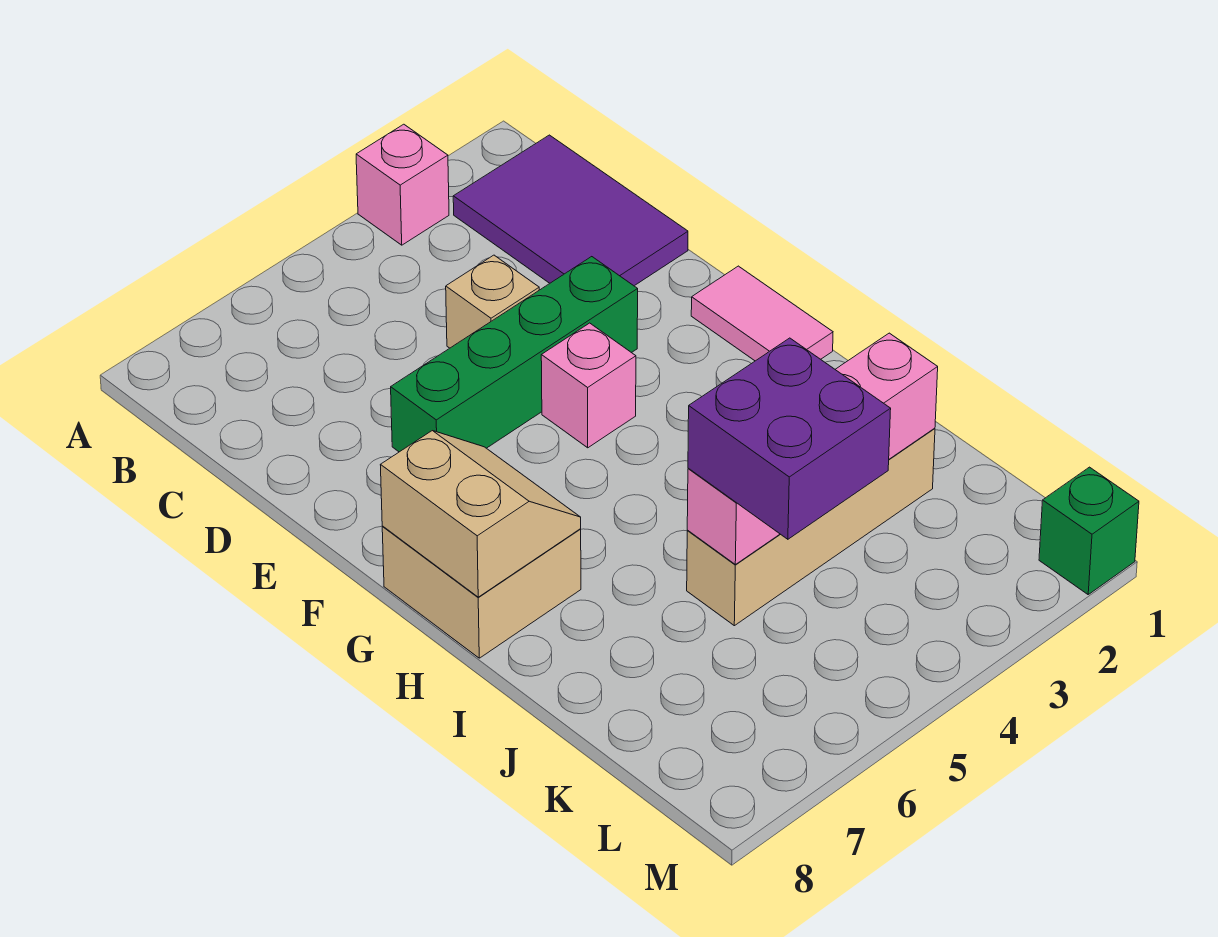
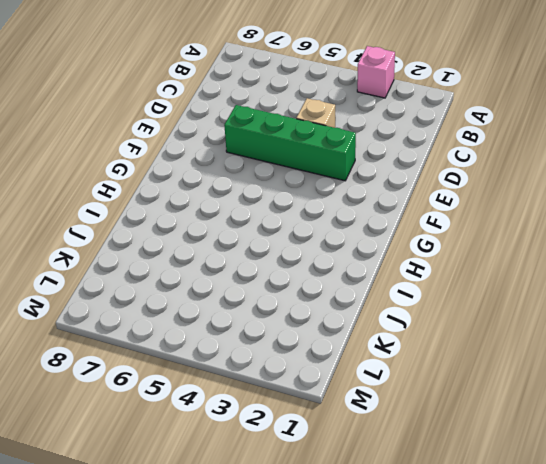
none -> purple tile B1:D2 level 1
none -> pink tile F1:G1 level 1
none -> pink brick F4 level 1

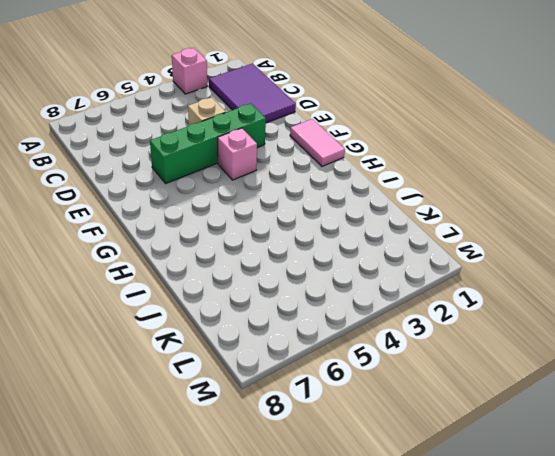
none -> tan brick G7:H8 level 1
none -> tan brick J2:J5 level 1
none -> green brick M1 level 1

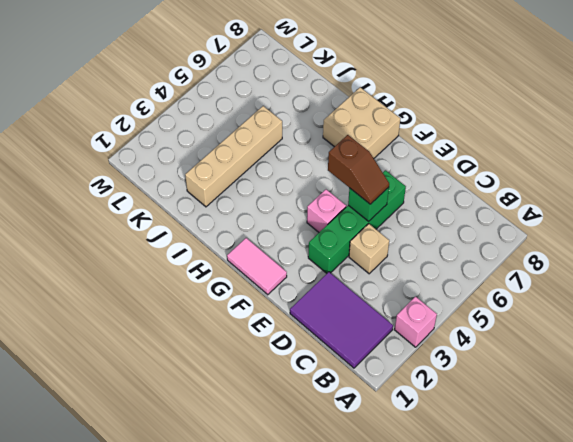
green brick E5 level 2 -> green brick M1 level 1
brown slope E5:F5 level 3 top F -> none
none -> tan slope G7:H8 level 2 top 8
none -> pink brick J2:J5 level 2
none -> purple brick J4:K5 level 3

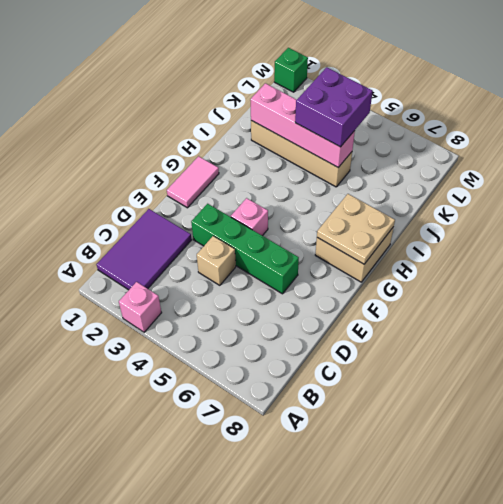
tan plate G7:H8 level 2 -> tan slope G7:H8 level 2 top 8

